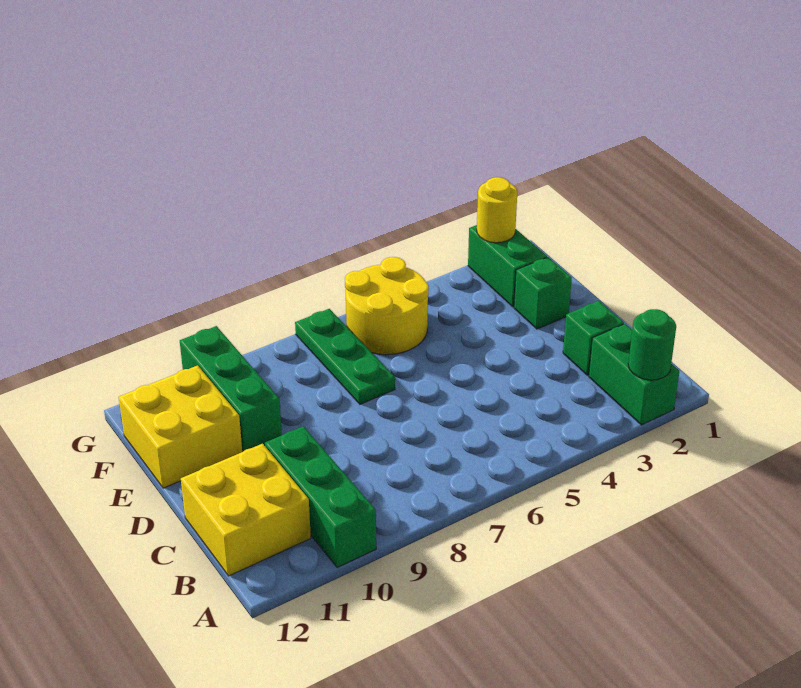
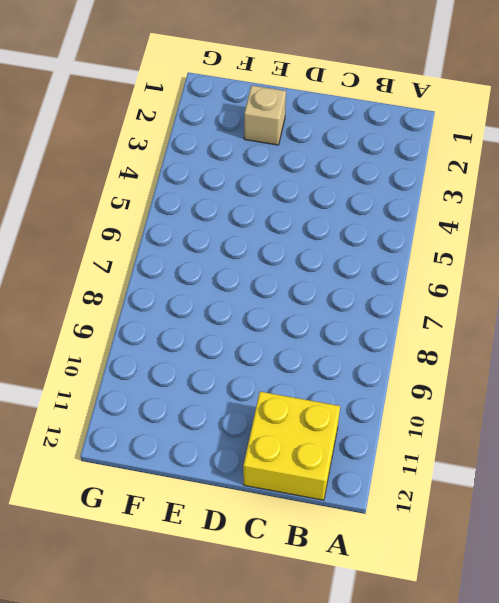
tan brick E2 level 1 -> green brick E2 level 1
none -> green brick A2:B2 level 1
none -> green brick A10:C10 level 1
none -> green brick C2 level 1

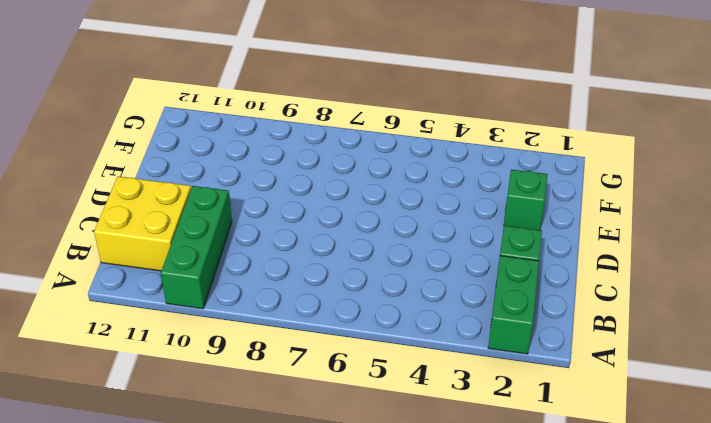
none -> green plate E7:G7 level 1
none -> green brick E10:G10 level 1
none -> yellow brick E11:F12 level 1

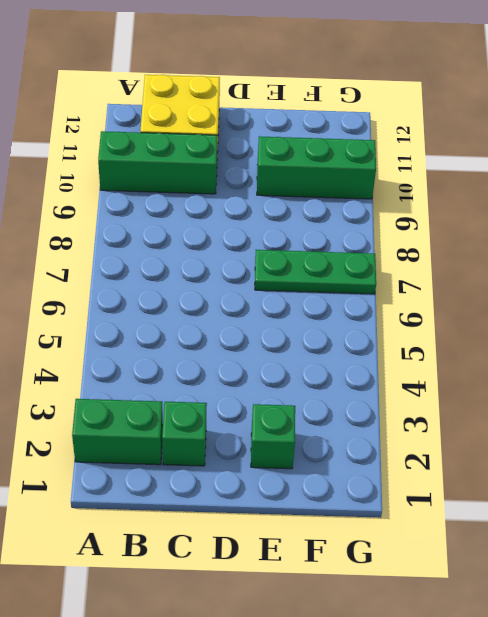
none -> yellow brick E11:F12 level 1
none -> green brick F2:G2 level 1
none -> yellow round brick F5:G6 level 1

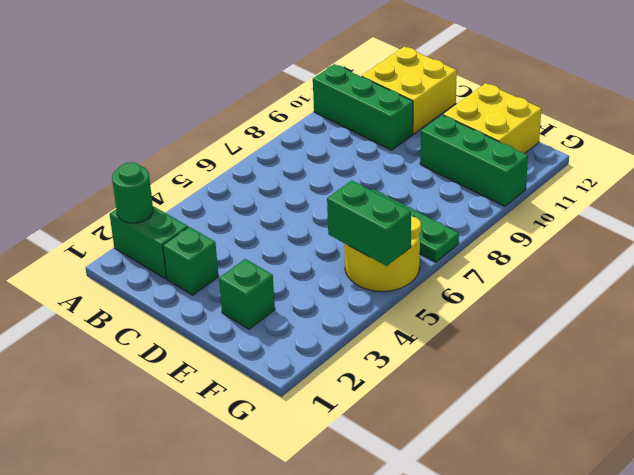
green brick F5:G5 level 2 -> green brick F2:G2 level 1
none -> yellow round brick G2 level 2

